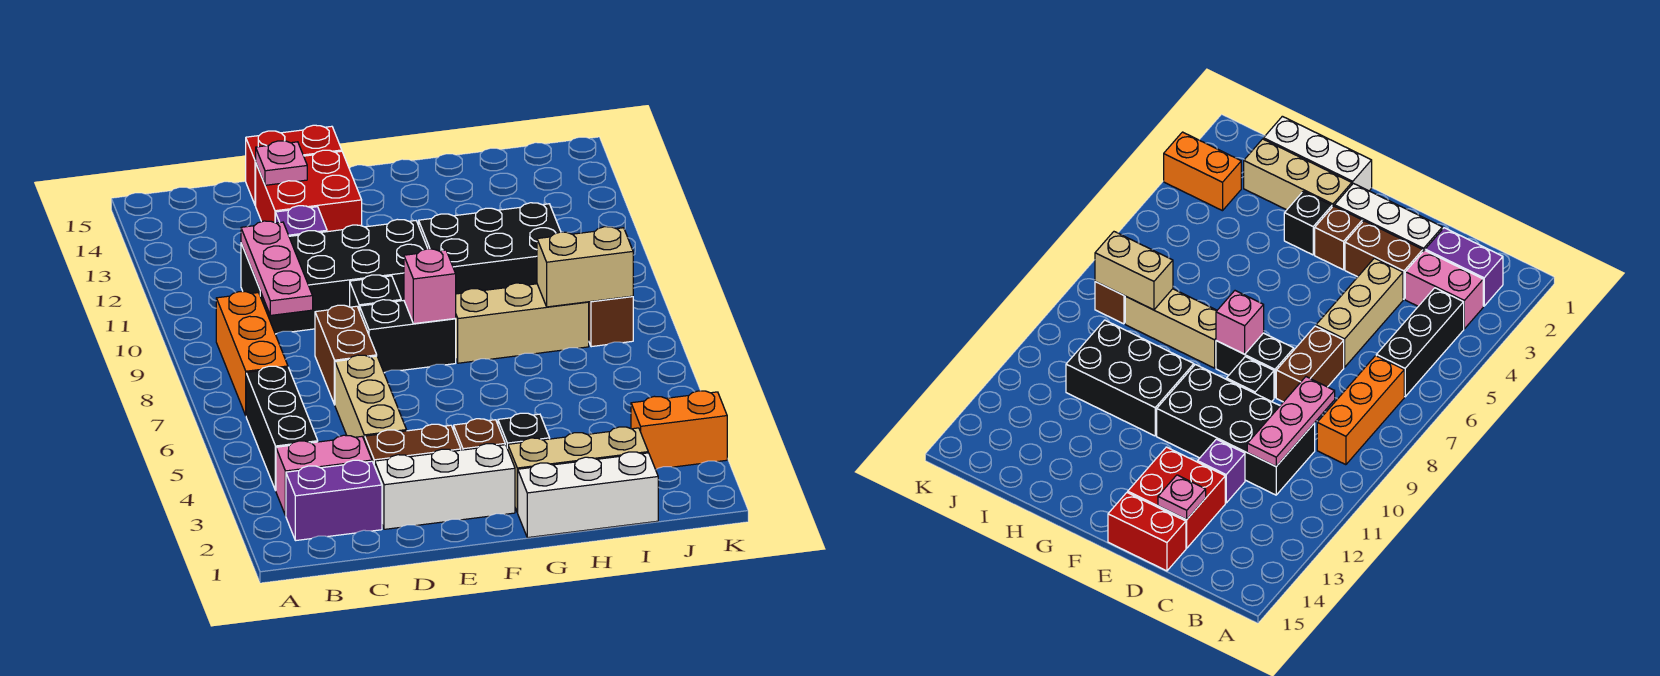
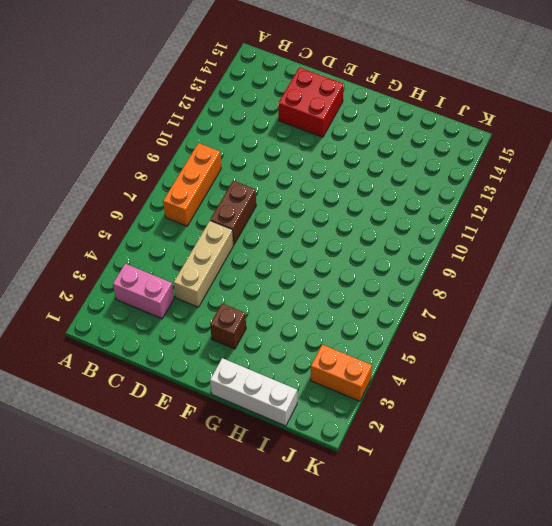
none -> purple brick B2:C2 level 1
none -> black brick B4:B6 level 1
none -> black brick C10:F11 level 1

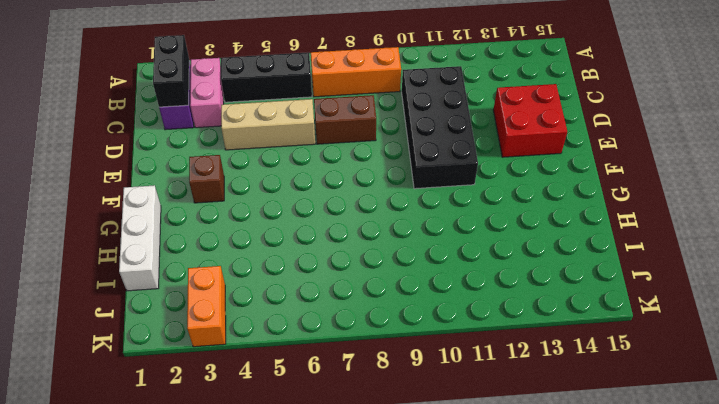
black brick B2:C2 level 2 -> black brick E8:F8 level 1
none -> white brick D2:F2 level 1
none -> brown brick D3:E3 level 1
none -> purple brick D12 level 1

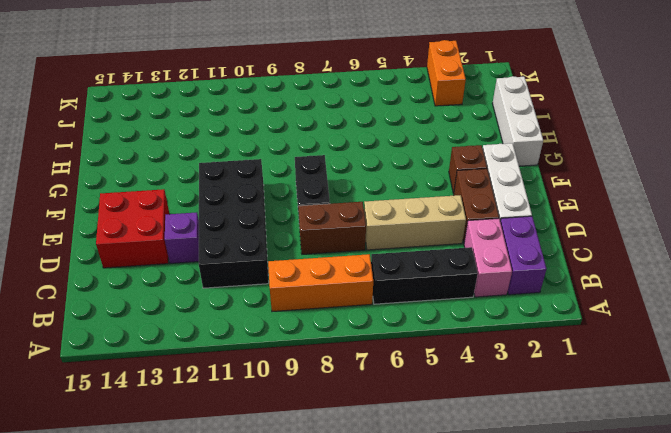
none -> red brick D15:E15 level 1
none -> black brick E9 level 1
none -> tan brick G2:I2 level 1

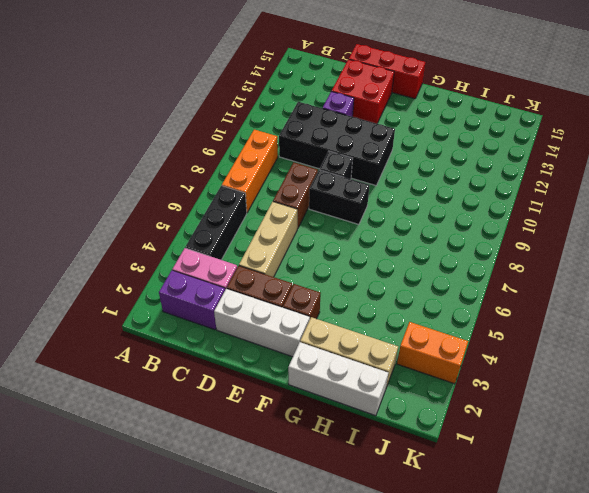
red brick D15:F15 level 1 -> red brick D15:E15 level 1
none -> black brick G3 level 1
none -> tan brick G8:I8 level 1
none -> black brick G10:I11 level 1

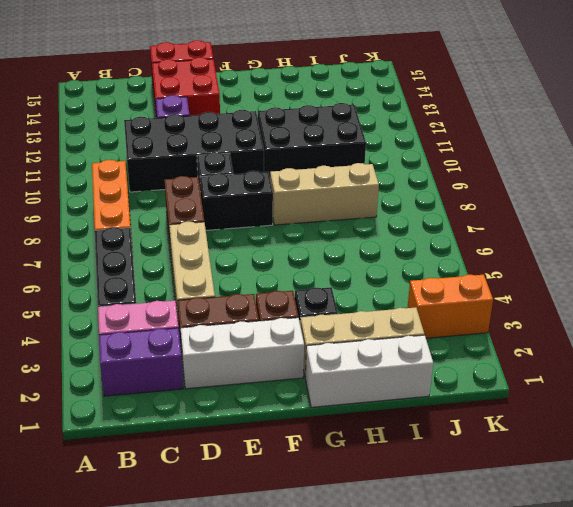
none -> brown brick J8 level 1
none -> pink plate C9:C11 level 2
none -> pink plate D14 level 2

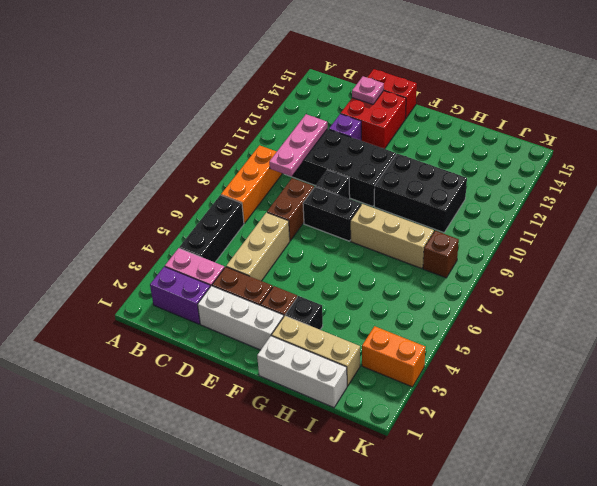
none -> pink brick F8 level 2
none -> tan brick I8:J8 level 2

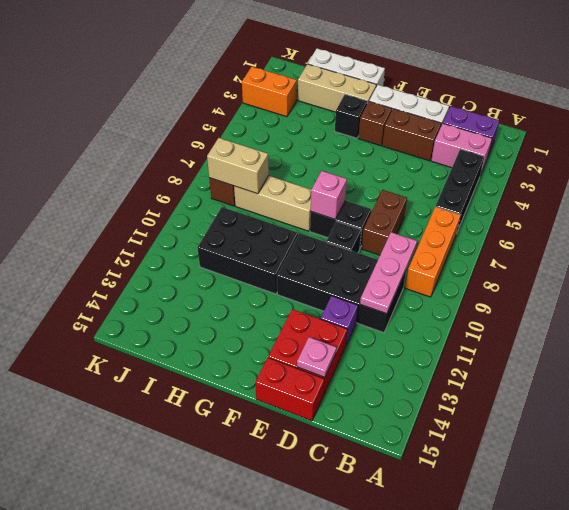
none -> tan brick D4:D6 level 1

